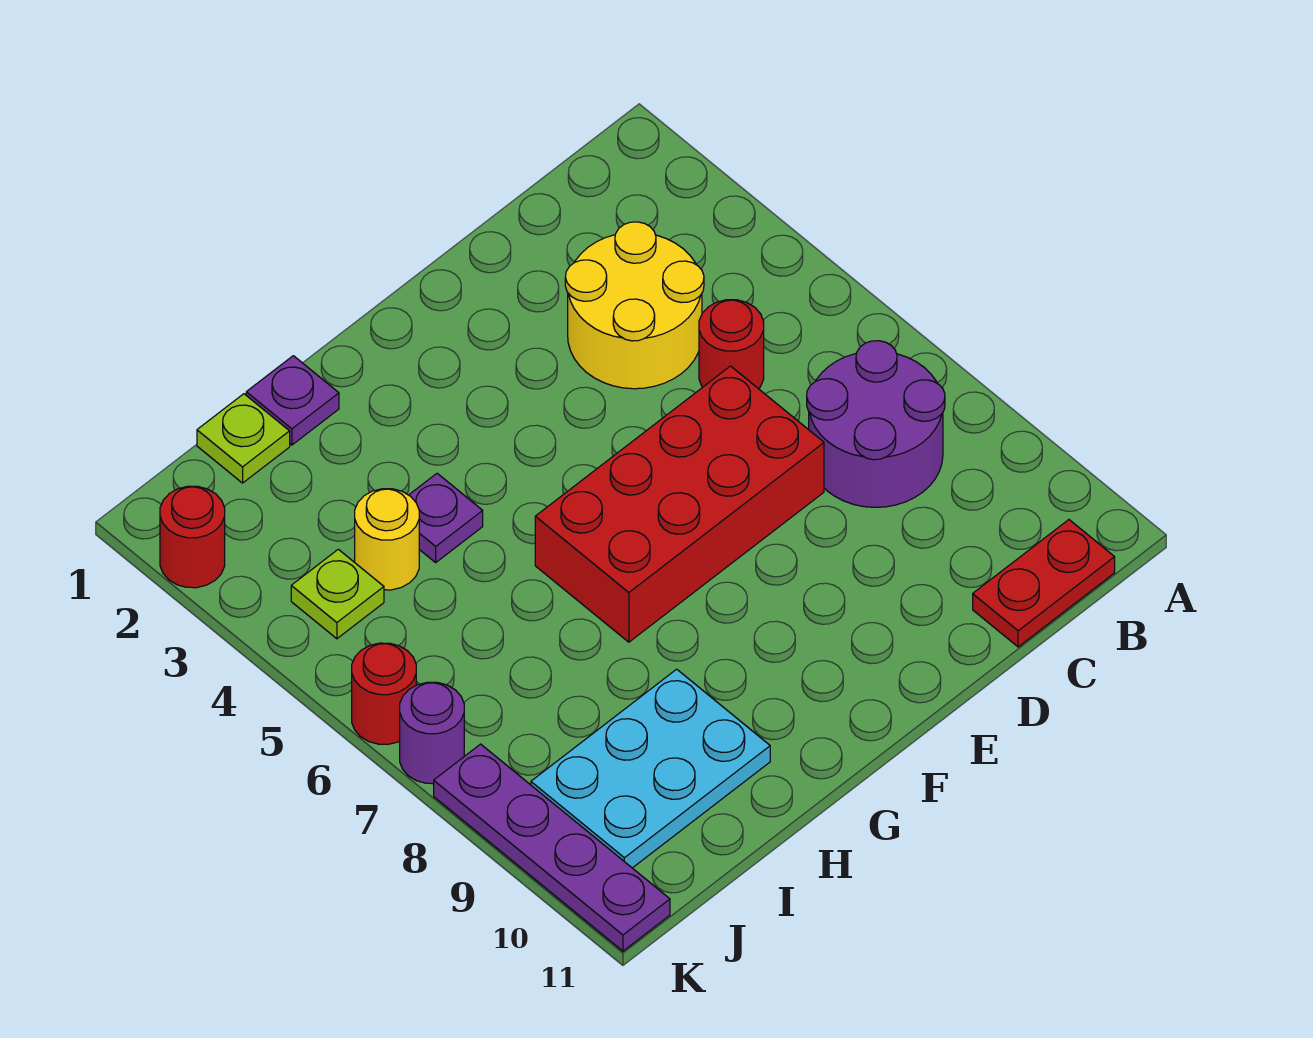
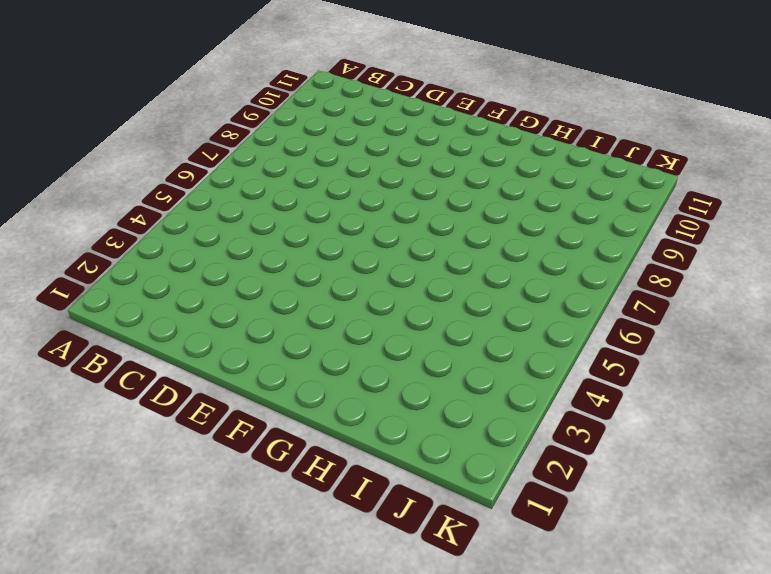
none -> purple round brick B7:C8 level 1
none -> red plate B11:C11 level 1
none -> yellow round brick C3:D4 level 1

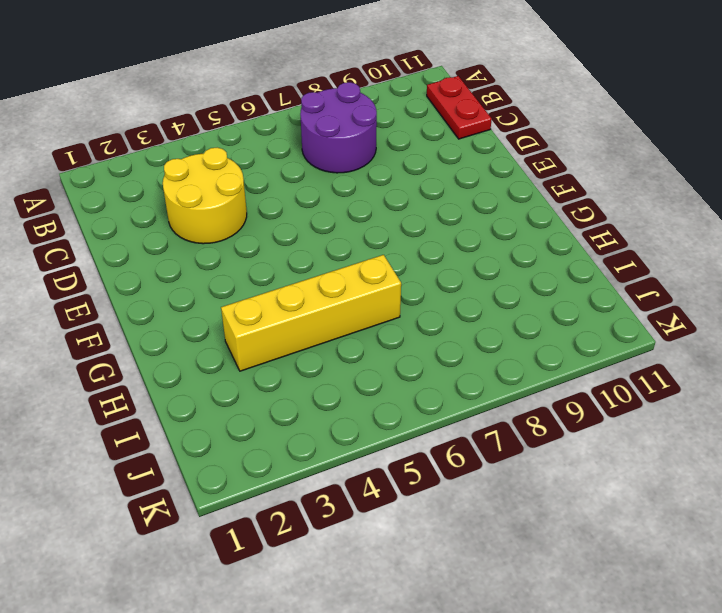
yellow brick H3:H6 level 1 -> purple plate H4 level 1
none -> red round brick C5 level 1
none -> red brick D6:G7 level 1
none -> purple plate H1 level 1

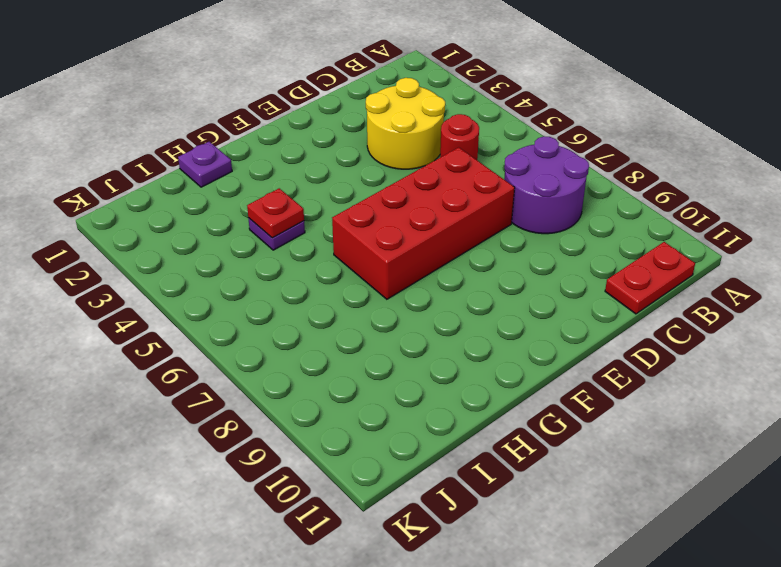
red plate H4 level 2 -> none
none -> cyan plate H9:J10 level 1
none -> lime plate I1 level 1
none -> yellow round brick I4 level 1

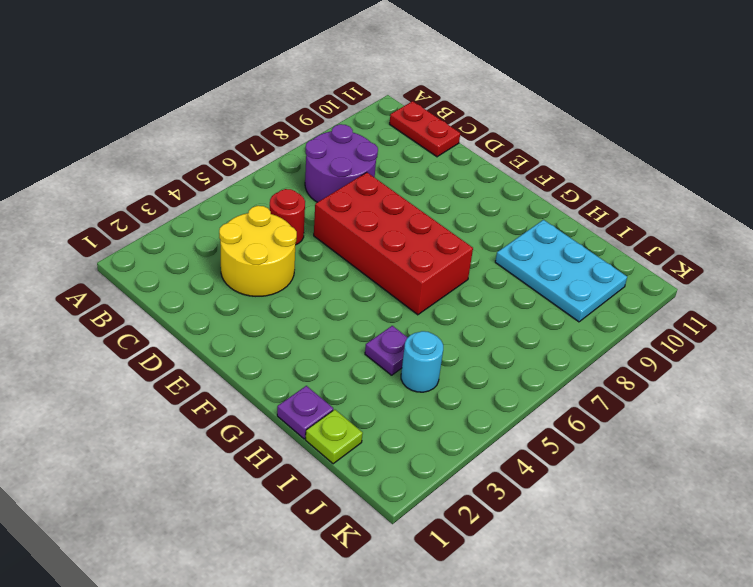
cyan round brick I4 level 1 -> yellow round brick I4 level 1
none -> lime plate J4 level 1
none -> red round brick K2 level 1
none -> red round brick K6 level 1

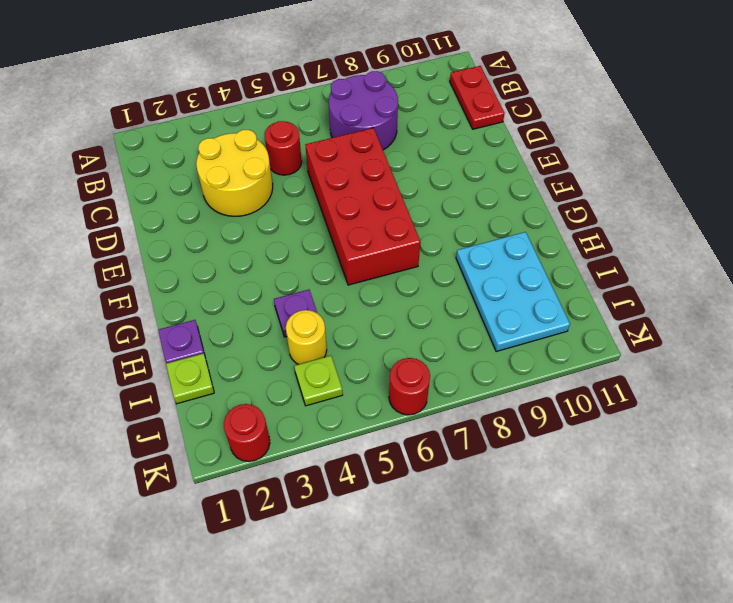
none -> purple round brick K7 level 1
none -> purple plate K8:K11 level 1

